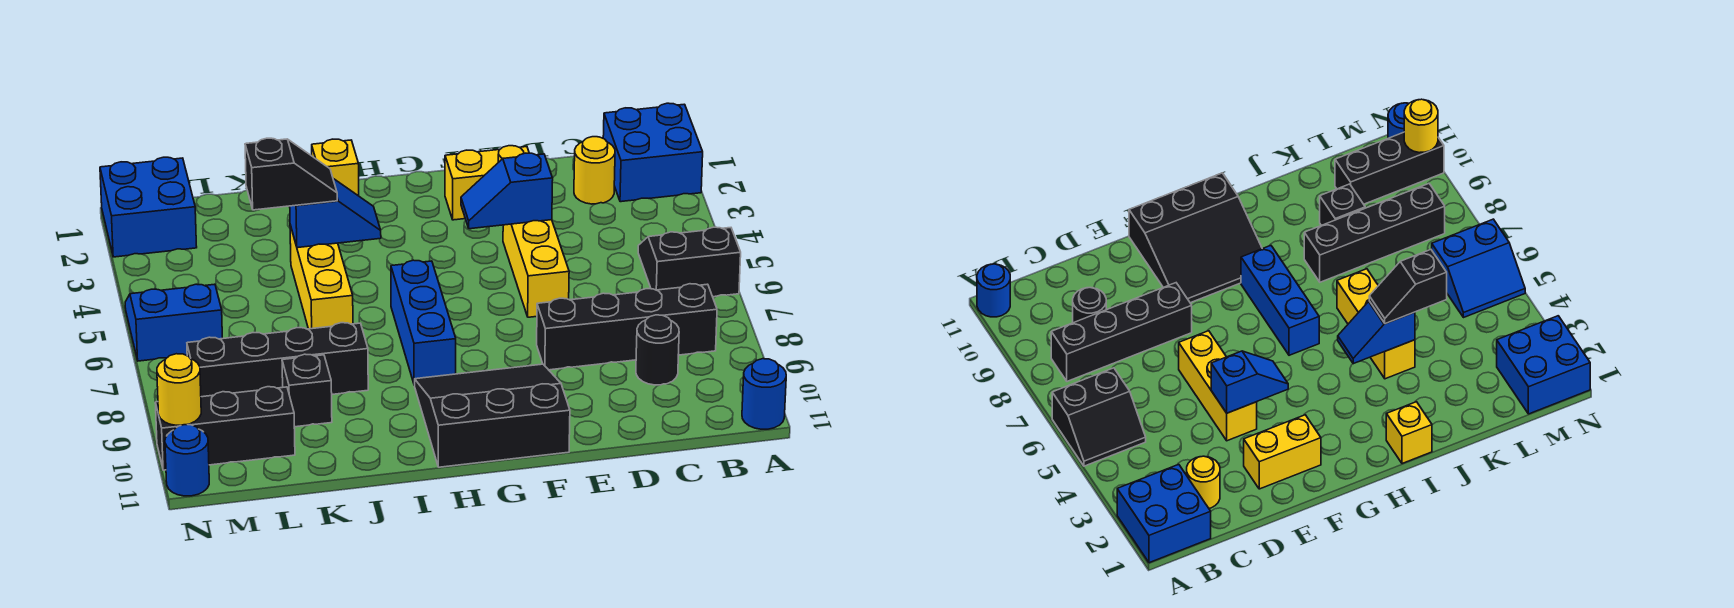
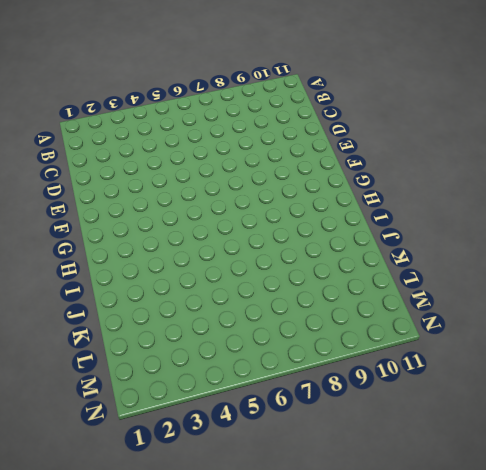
none -> blue brick A1:B2 level 1
none -> black slope A5:B6 level 1 top 6
none -> blue round brick A11 level 1

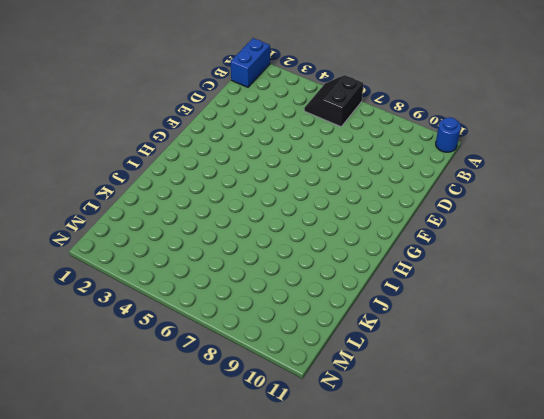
blue brick A1:B1 level 1 -> blue brick A1:B2 level 1
none -> black brick B8:E8 level 1
none -> yellow round brick C2 level 1
none -> black round brick C9 level 1

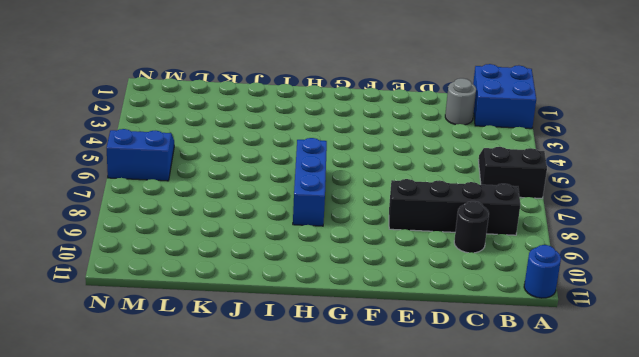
grey round brick C2 level 1 -> yellow round brick C2 level 1
none -> yellow brick E2:F2 level 1
none -> yellow brick E4:E6 level 1
none -> black slope F9:H11 level 1 top 11

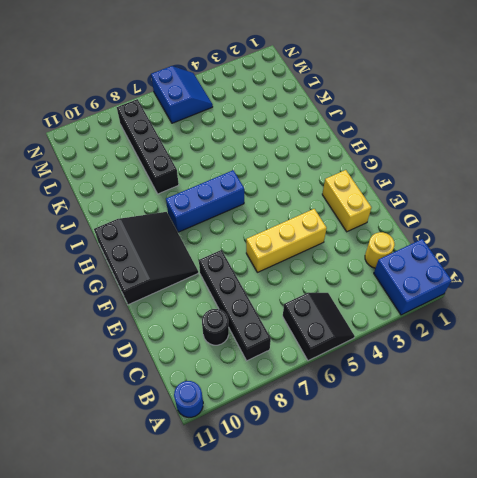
none -> yellow brick I1 level 1
none -> yellow brick J4:J6 level 1
none -> black brick K9 level 1

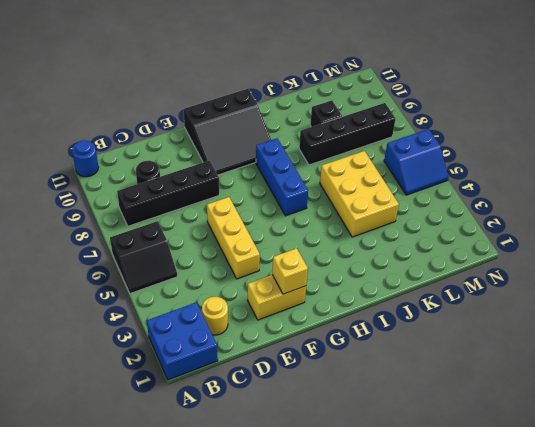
yellow brick F2 level 2 -> yellow brick I1 level 1
yellow brick J4:K6 level 1 -> yellow brick J4:J6 level 1
none -> black brick L10:N10 level 1
none -> blue brick M1:N2 level 1
none -> blue round brick N11 level 1

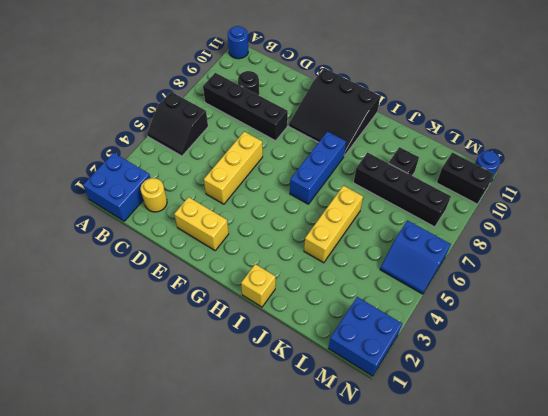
black brick M10:N10 level 1 -> black brick L10:N10 level 1
none -> blue slope E4:F4 level 2 top E
none -> blue slope I4:J4 level 2 top J
none -> yellow round brick N10 level 2

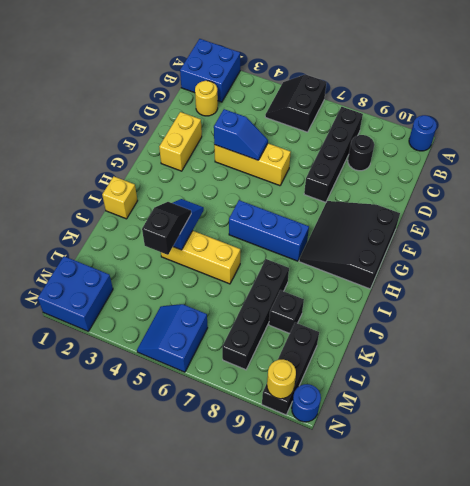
blue slope E4:E5 level 2 top 4 -> blue slope E4:F4 level 2 top E

